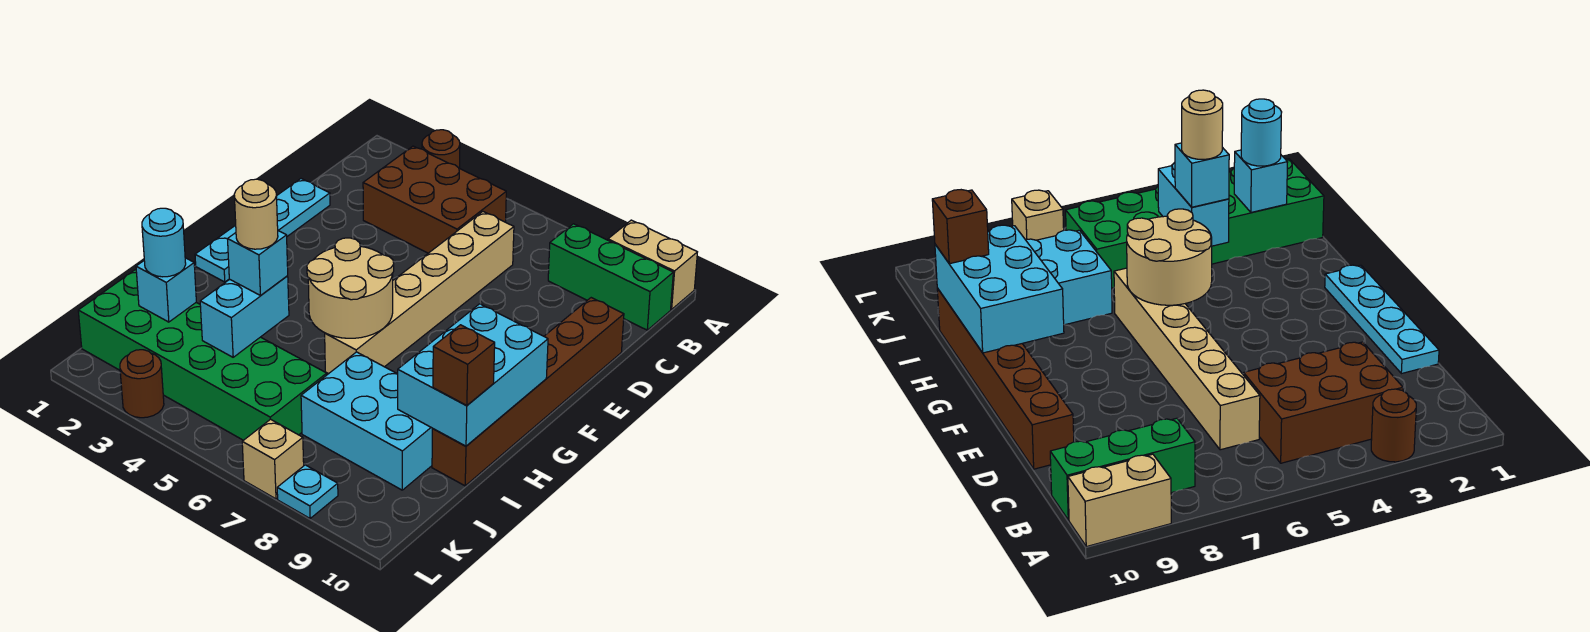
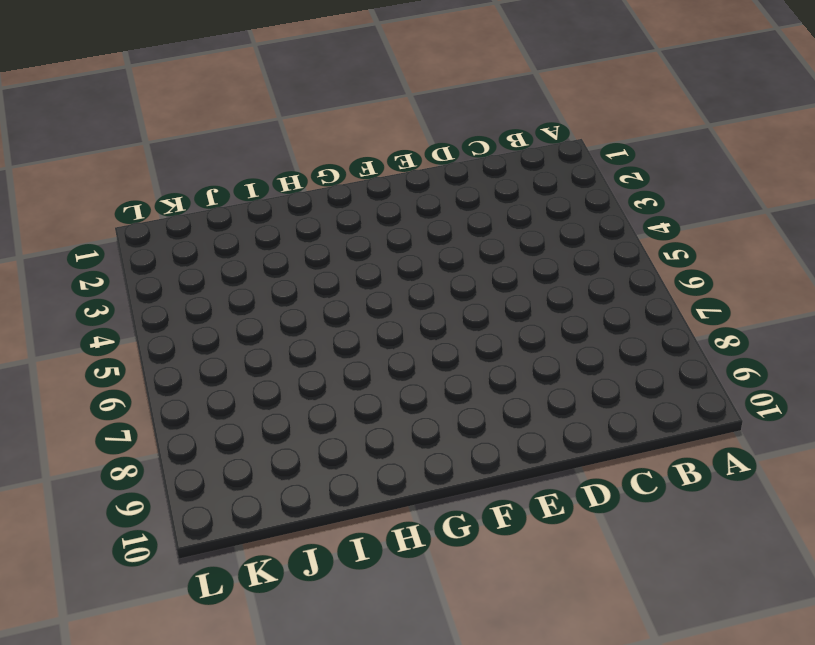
none -> brown round brick A3 level 1
none -> tan brick A9:A10 level 1
none -> brown brick B3:C5 level 1

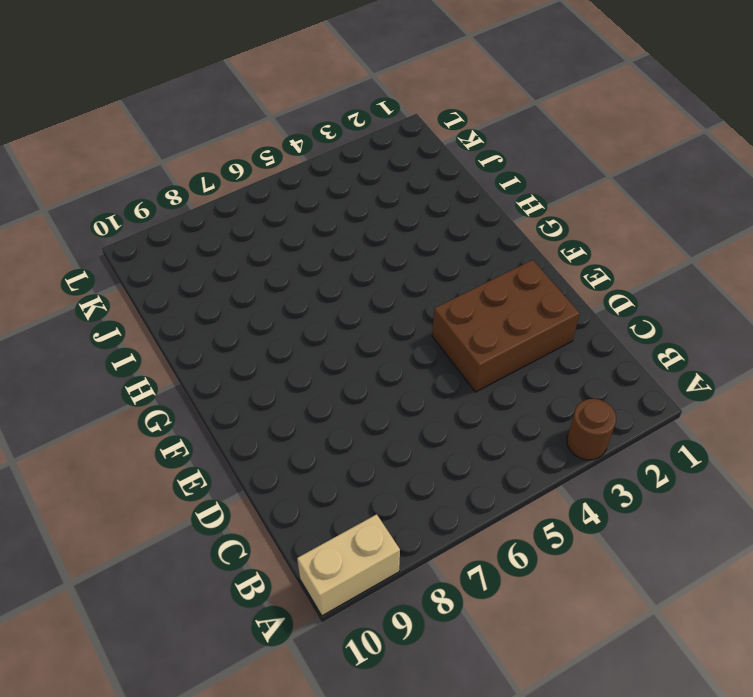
brown brick D2:E4 level 1 -> brown brick B3:C5 level 1
none -> green brick B8:B10 level 1
none -> tan brick C6:H6 level 1
none -> cyan plate D1:G1 level 1

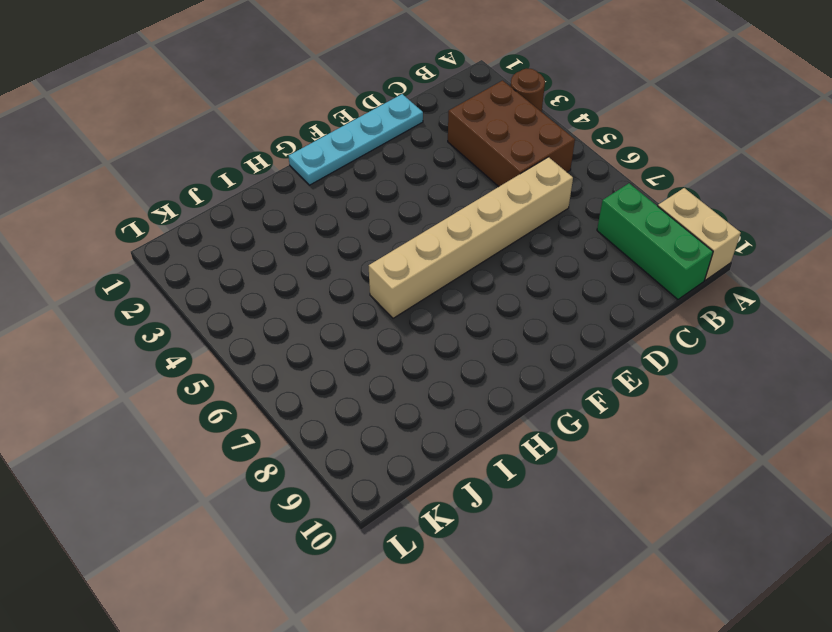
none -> brown brick D10:I10 level 1
none -> cyan brick I7:J9 level 1
none -> green brick J1:K6 level 1

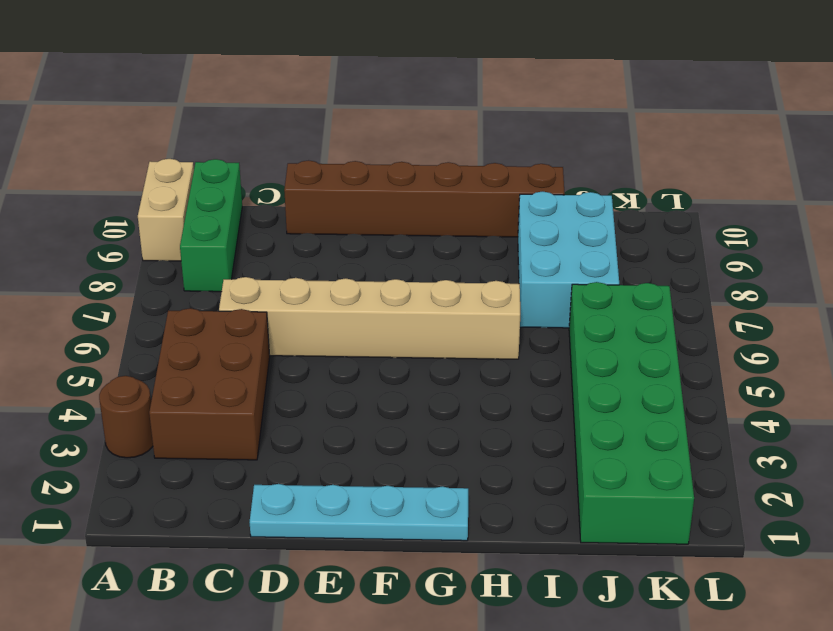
none -> brown round brick L3 level 1
none -> tan brick L7 level 1
none -> cyan plate L8 level 1

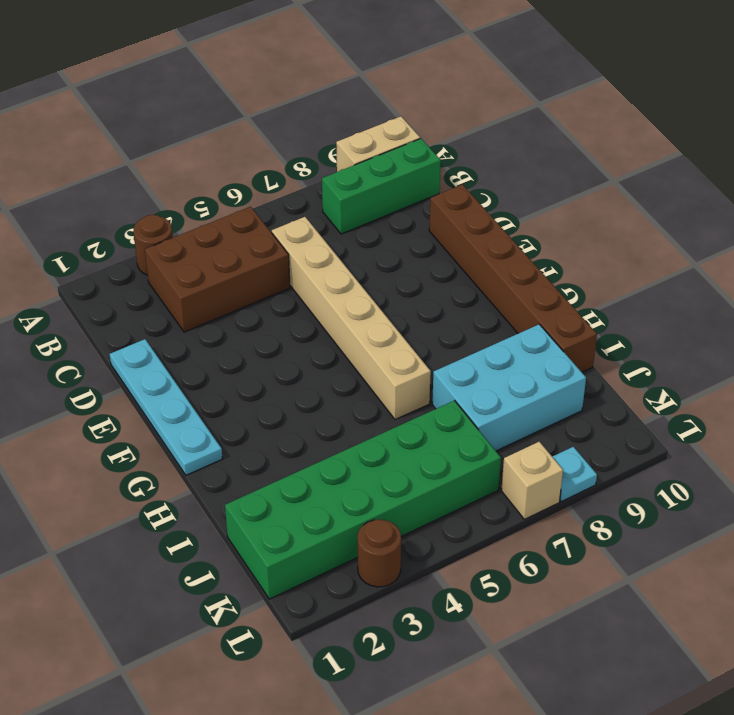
none -> tan round brick G5:H6 level 2
none -> cyan brick G9:I10 level 2
none -> cyan brick I4:J4 level 2

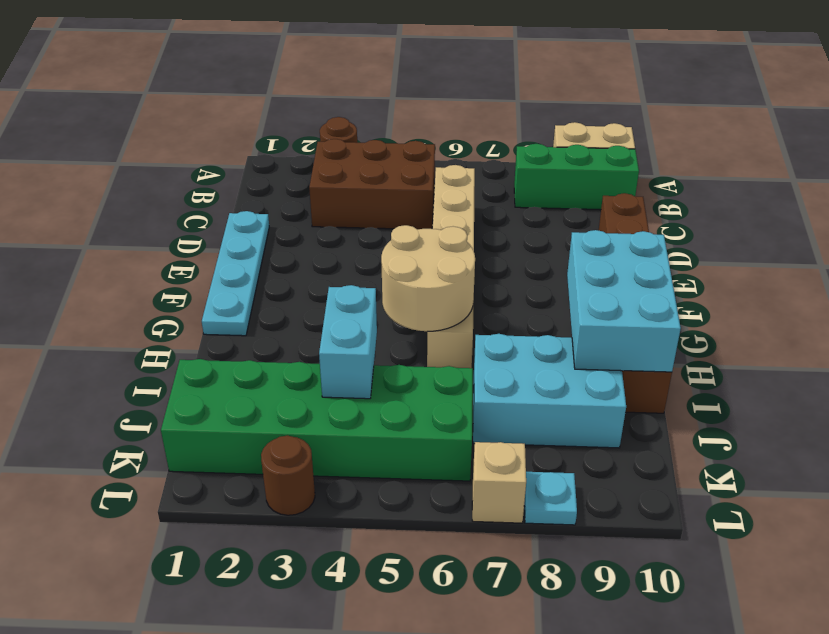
none -> cyan brick J2 level 2
none -> cyan brick I4 level 3
none -> brown brick I10 level 3

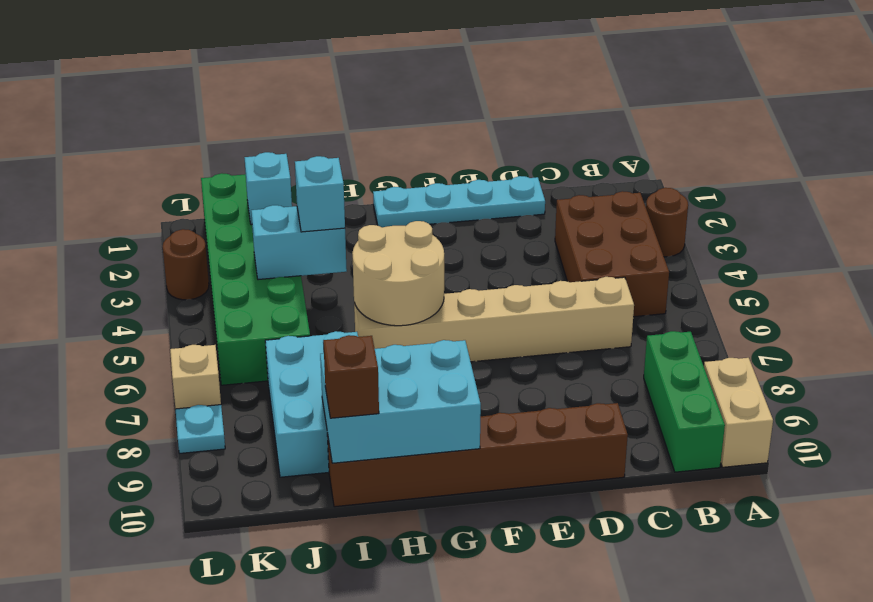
none -> cyan round brick J2 level 3
none -> tan round brick I4 level 4

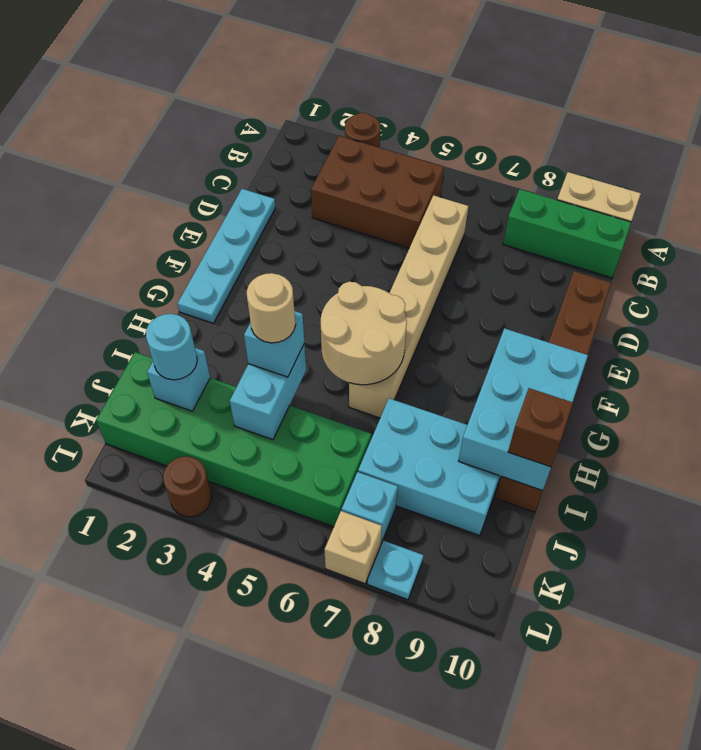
cyan brick K7 level 1 -> none

